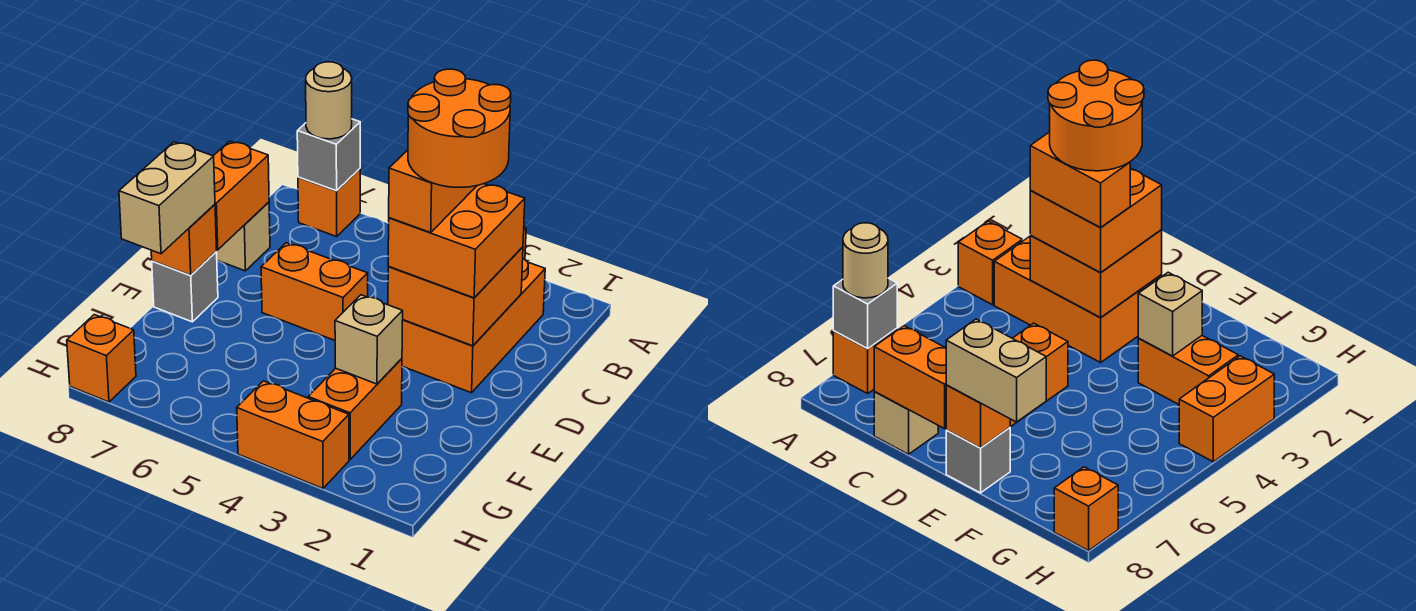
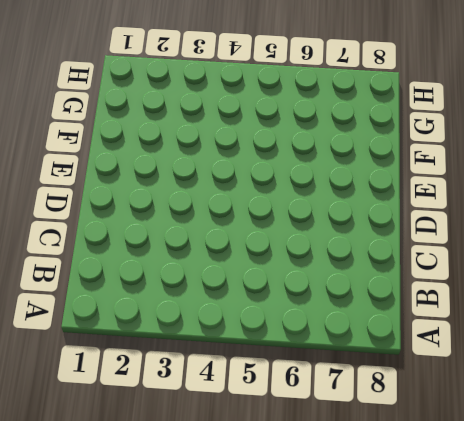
none -> orange brick A3 level 1
none -> orange brick A7 level 1
none -> orange brick B2:D3 level 1

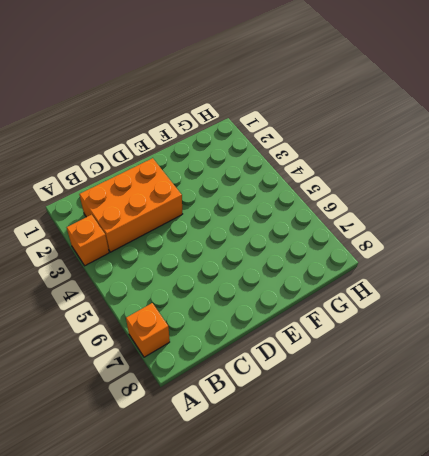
none -> tan brick C8 level 1
none -> orange brick D5:D6 level 1
none -> grey brick E8 level 1

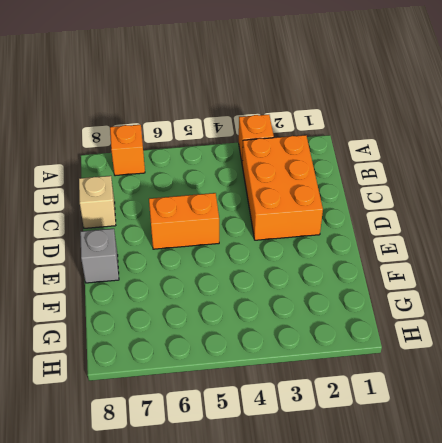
none -> orange brick F3:G3 level 1
none -> orange brick H3:H4 level 1
none -> orange brick H8 level 1

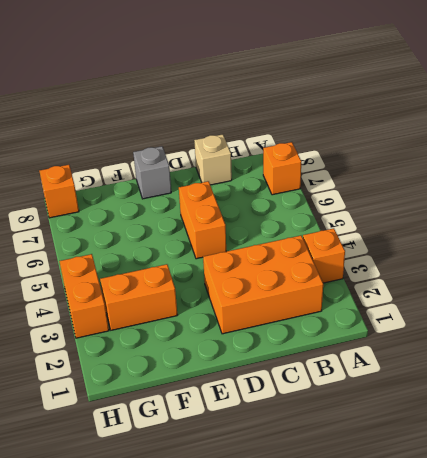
none -> grey brick A7 level 2
none -> orange brick C2:D3 level 2
none -> orange brick C8:D8 level 2

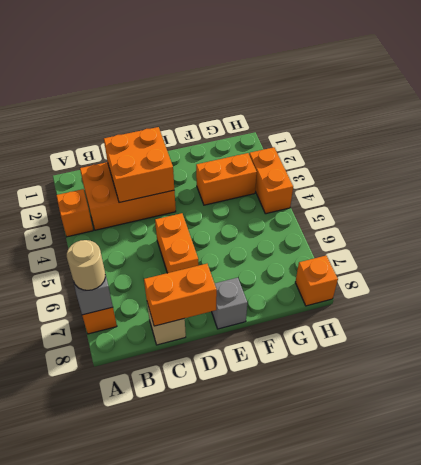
none -> orange brick E8 level 2
none -> tan brick F3 level 2
none -> orange brick C2:D3 level 3

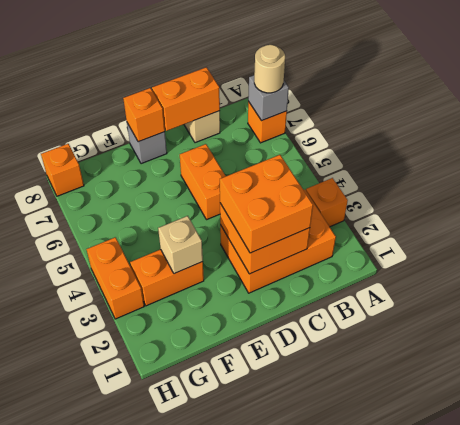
none -> tan brick E8:F8 level 3
none -> orange brick C3:D3 level 4
none -> orange round brick C2:D3 level 5

